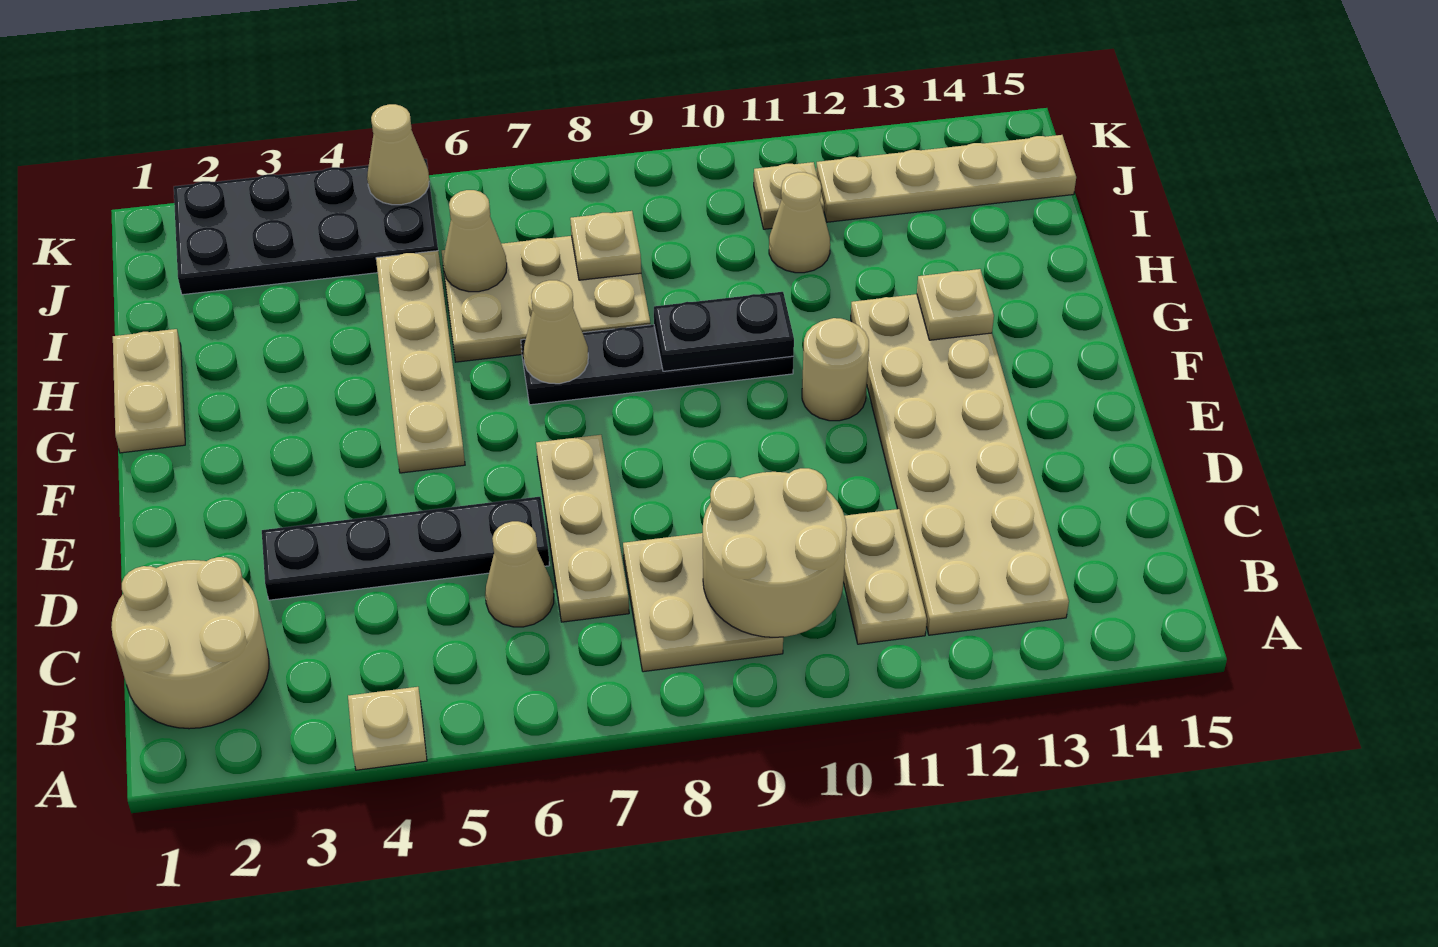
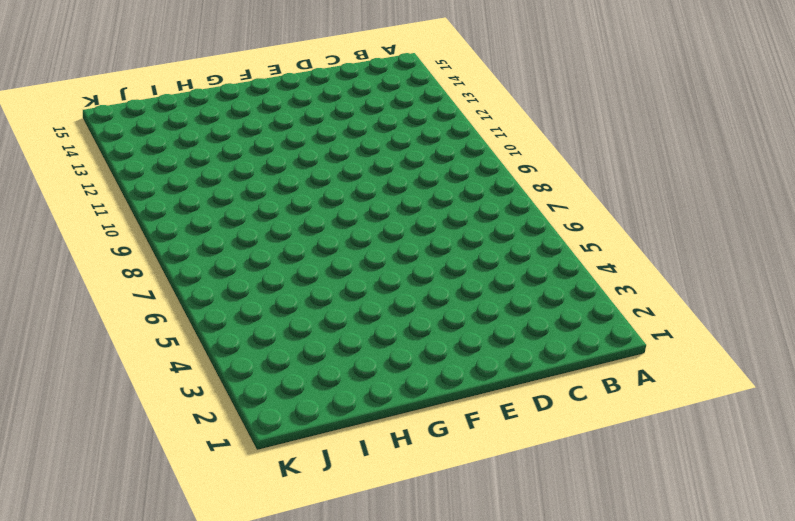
none -> tan plate A4 level 1
none -> tan round brick B1:C2 level 1
none -> tan plate B8:C9 level 1

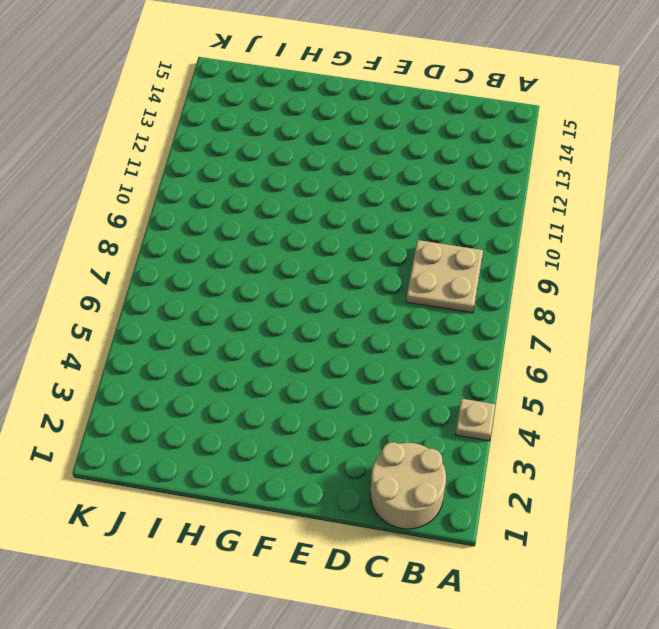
none -> tan plate B11:C11 level 1
none -> tan plate B12:G13 level 1
none -> tan cone C6 level 1

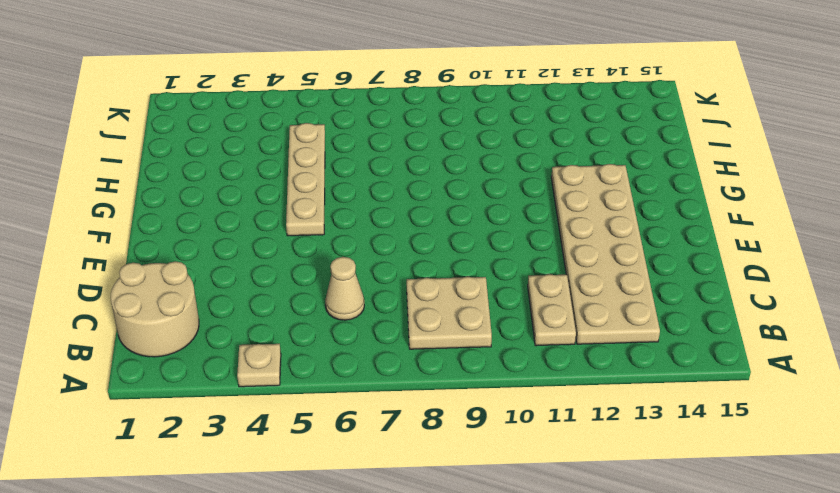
none -> tan plate C7:E7 level 1
none -> black plate D3:D6 level 1
none -> tan round brick F11 level 1

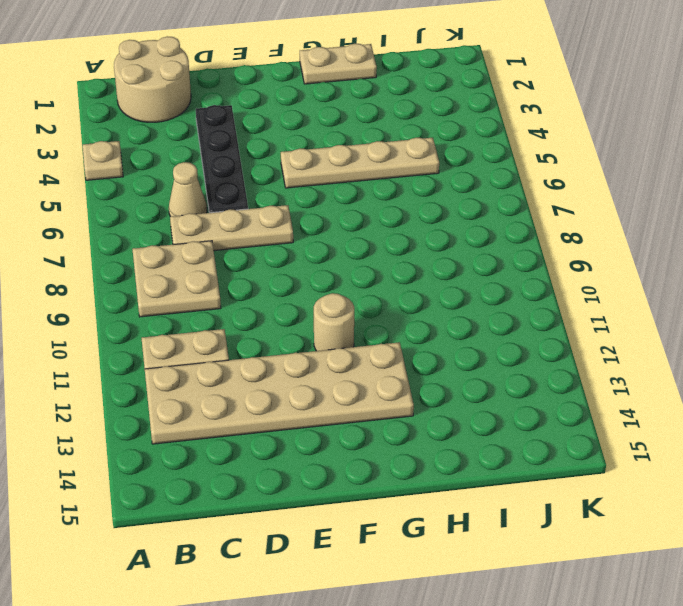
none -> black plate G7:G10 level 1
none -> tan plate H6:I8 level 1
none -> tan cone I11 level 1

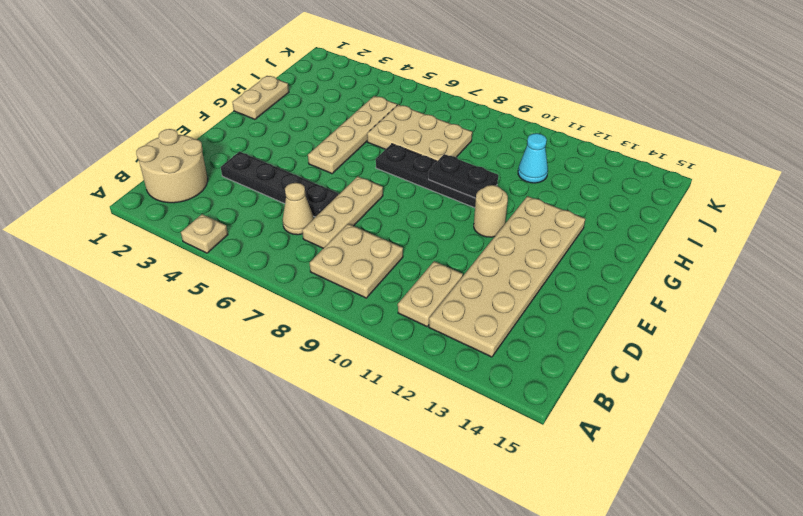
cyan cone I11 level 1 -> tan cone I11 level 1
none -> black plate J2:K5 level 1
none -> tan plate J11 level 1
none -> tan plate J12:J15 level 1

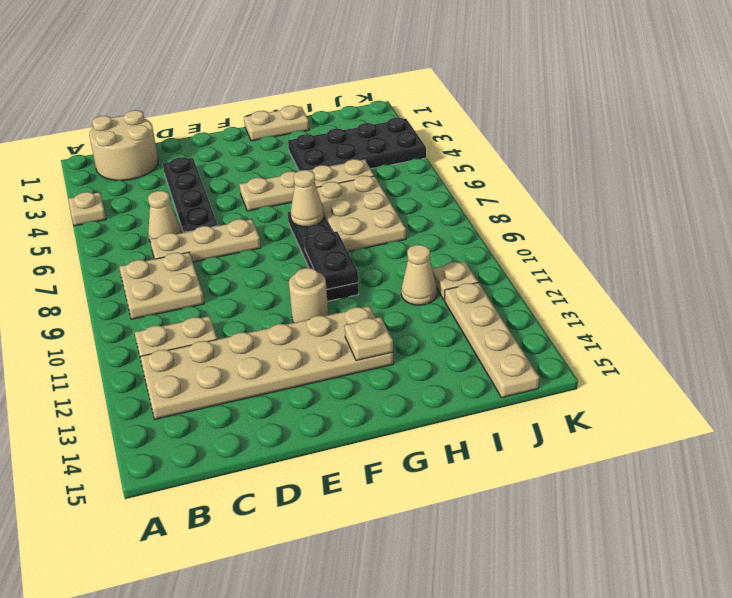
black plate H3:K4 level 1 -> black plate J2:K5 level 1
none -> tan round brick B9:C10 level 2
none -> tan cone I6 level 2
none -> tan plate I8 level 2

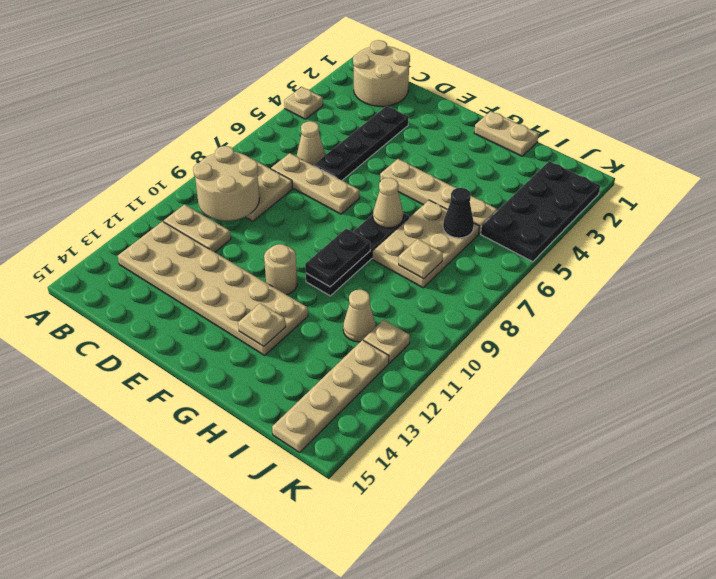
black cone I6 level 2 -> tan cone I6 level 2
none -> tan cone K5 level 2

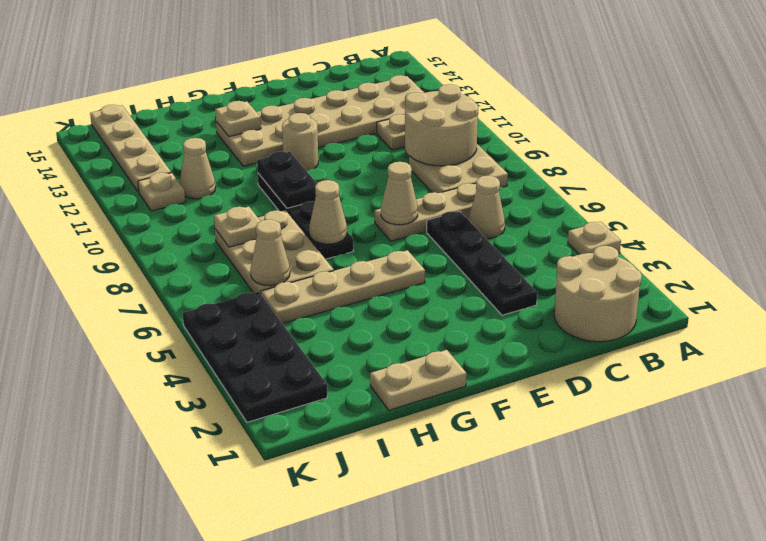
tan cone E7 level 2 -> tan cone K5 level 2

